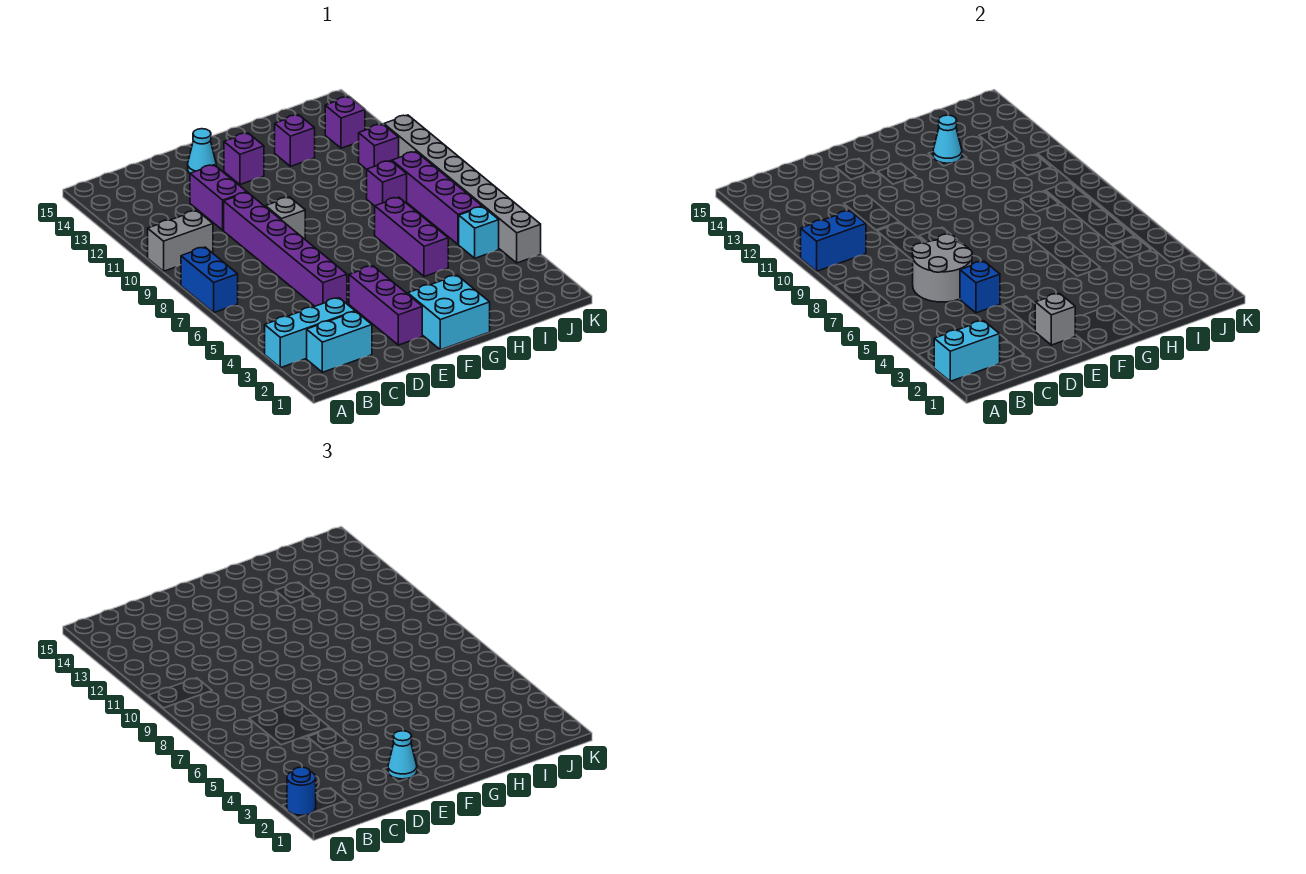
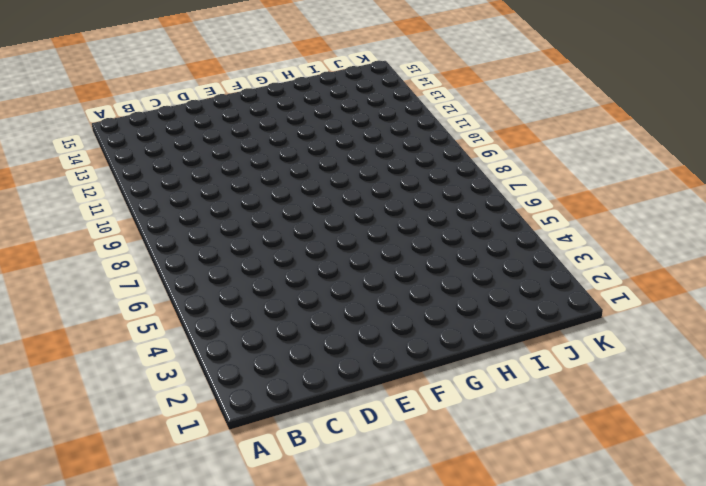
none -> cyan brick A3:C3 level 1
none -> blue brick A7:A8 level 1
none -> grey brick A10:B10 level 1

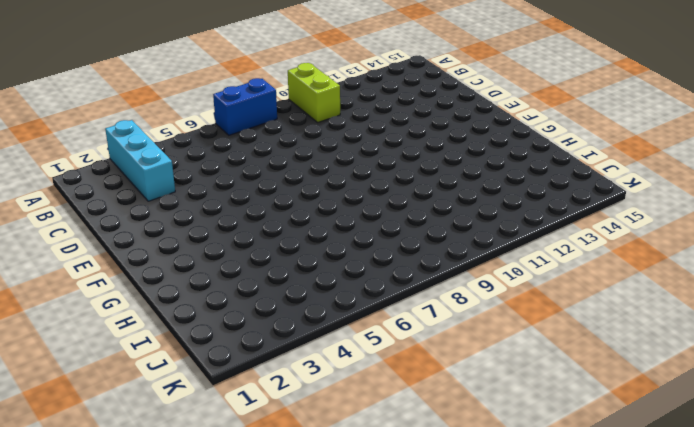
lime brick A10:B10 level 1 -> grey brick A10:B10 level 1
none -> cyan brick B2:C2 level 1
none -> purple brick D5:D10 level 1
none -> purple brick D11:D12 level 1

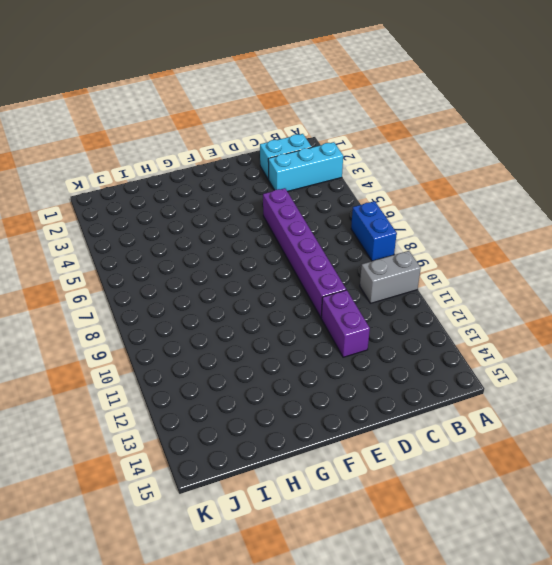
none -> purple brick E2:E4 level 1
none -> grey brick E9 level 1
none -> cyan cone E14 level 1

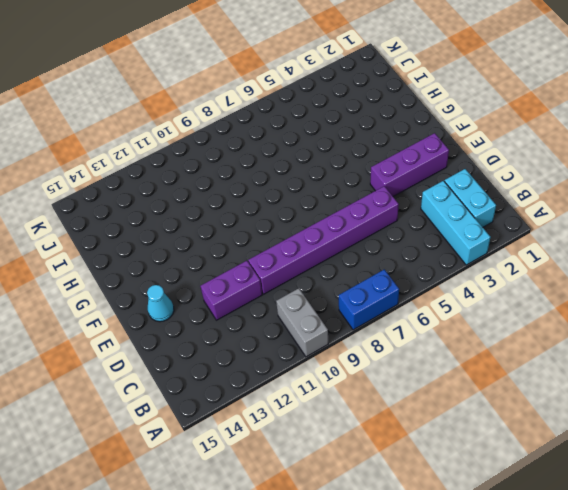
none -> grey brick E9 level 1
none -> cyan brick F1:G2 level 1
none -> purple brick F13 level 1

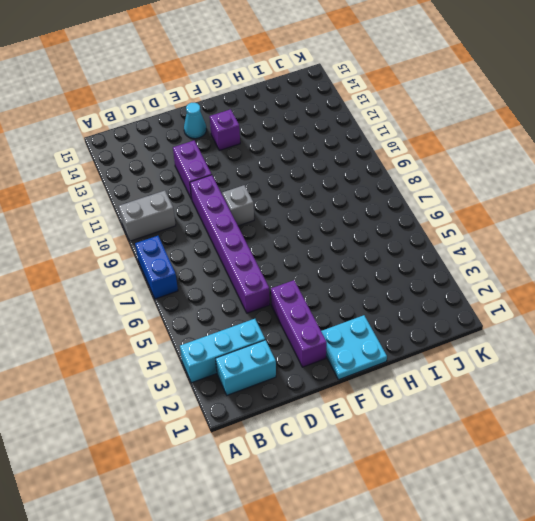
cyan plate F1:G2 level 1 -> cyan brick F1:G2 level 1
none -> purple brick H5:H7 level 1
none -> purple brick H13 level 1
none -> purple brick I9 level 1

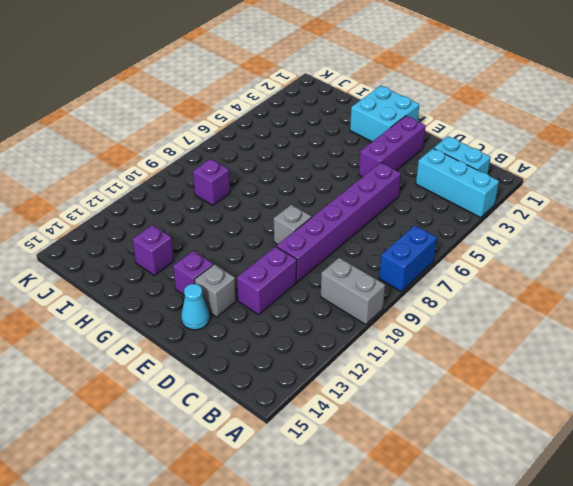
grey brick E13 level 1 -> grey brick E2 level 2
none -> purple brick H5:H7 level 1
none -> cyan brick J5 level 1
none -> purple brick J6:J9 level 1

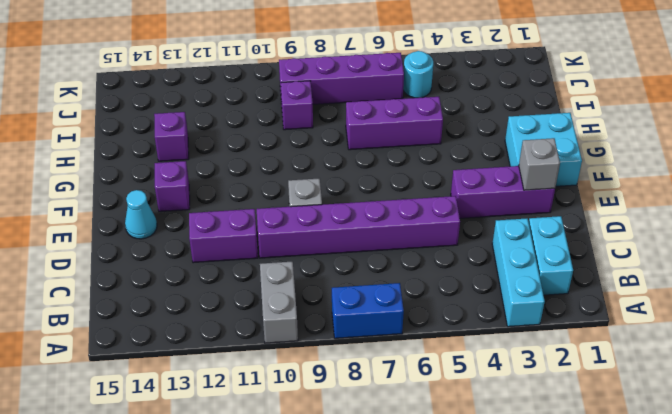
cyan round brick J5 level 1 -> cyan brick J5 level 1
none -> purple brick J11 level 1
none -> purple brick J13 level 1
none -> grey brick K4:K11 level 1

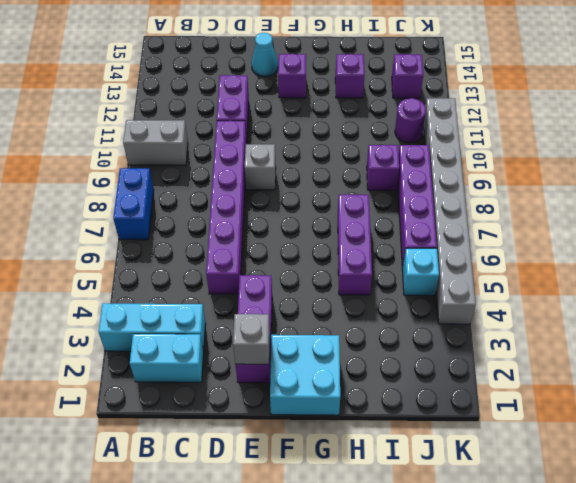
purple round brick J11 level 1 -> purple brick J11 level 1
none -> cyan brick A2:B2 level 2
none -> blue brick A10:B10 level 2
none -> grey round brick C6:D7 level 2

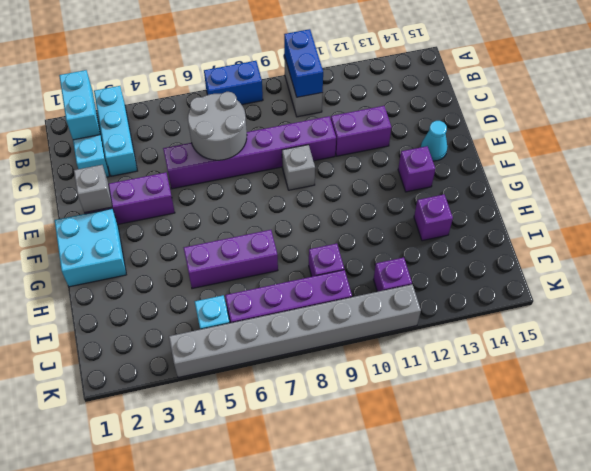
none -> purple brick J13 level 1
none -> blue brick D5 level 2
none -> cyan cone H13 level 2

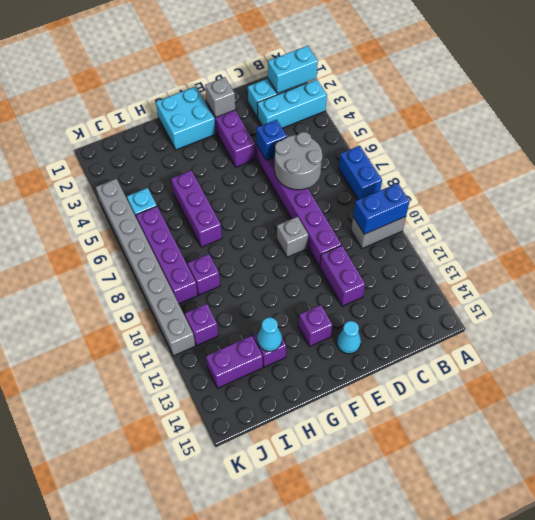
purple brick I13:J13 level 1 -> purple brick J13 level 1
none -> blue round brick A2 level 3
none -> cyan cone E2 level 3

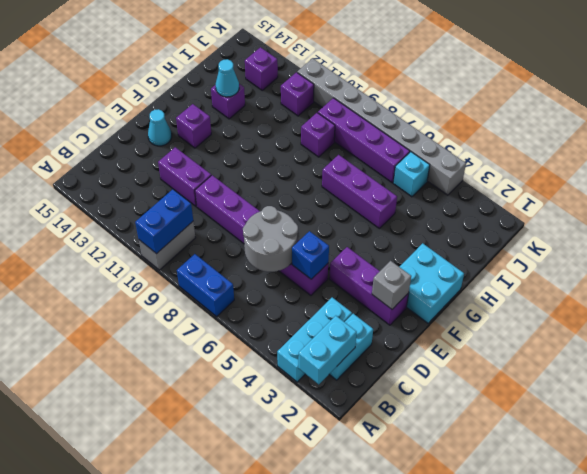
none -> grey brick E9 level 1
none -> blue round brick A2 level 3
none -> cyan cone E2 level 3

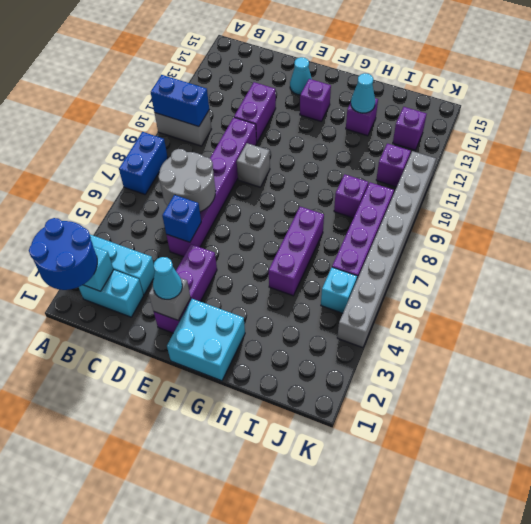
blue round brick A1:B2 level 3 -> blue round brick A2 level 3

